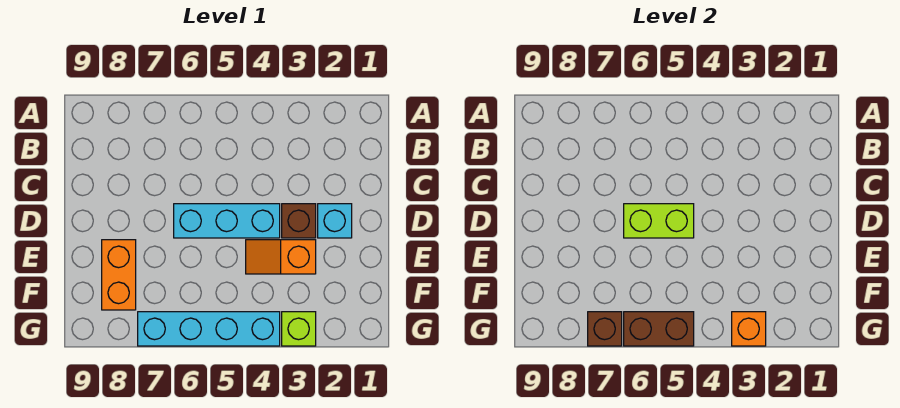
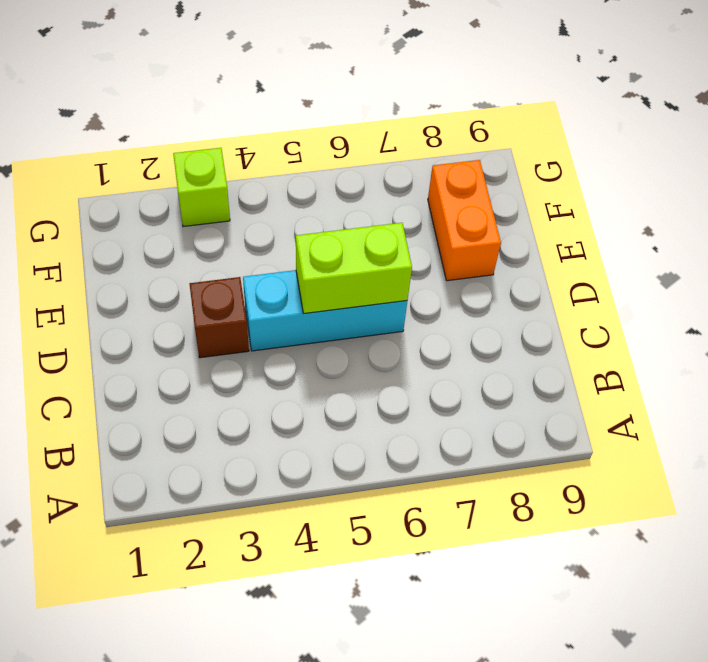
none -> cyan brick D2 level 1
none -> orange slope E3:E4 level 1 top 3

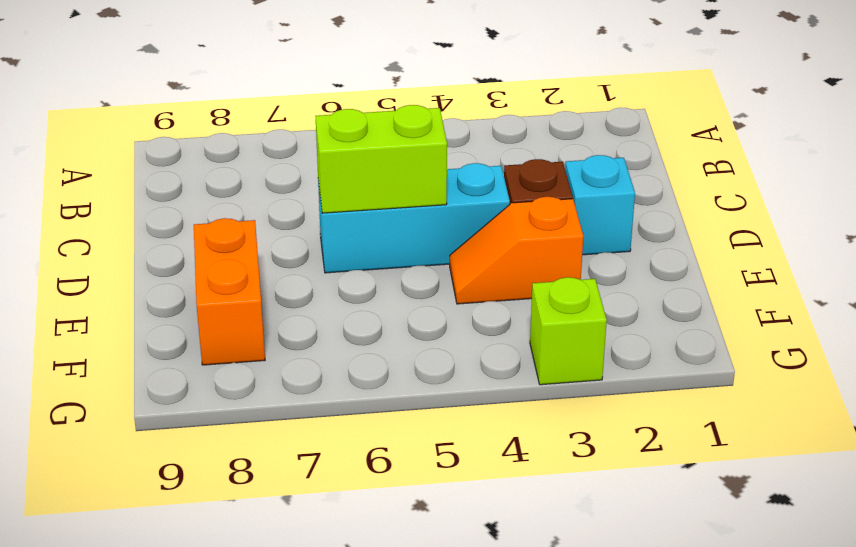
none -> cyan brick G4:G7 level 1
none -> orange brick G3 level 2

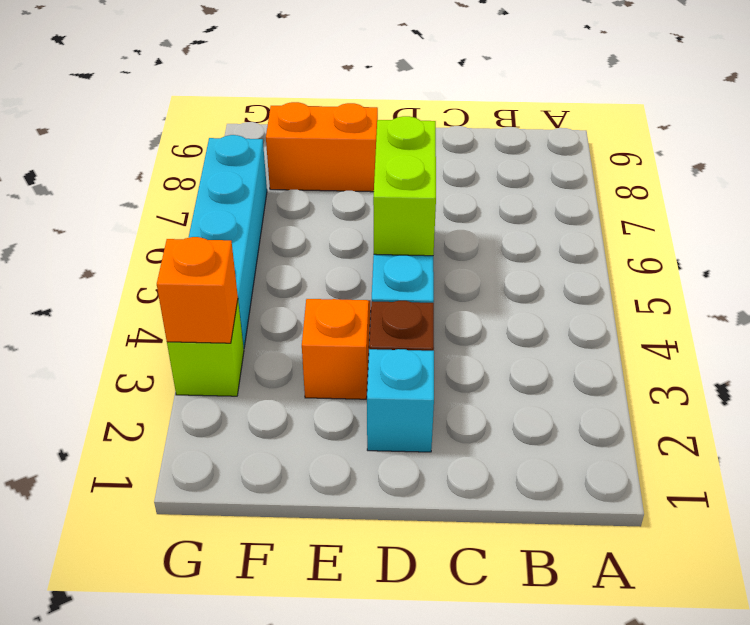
none -> brown brick G5:G6 level 2
none -> brown brick G7 level 2

